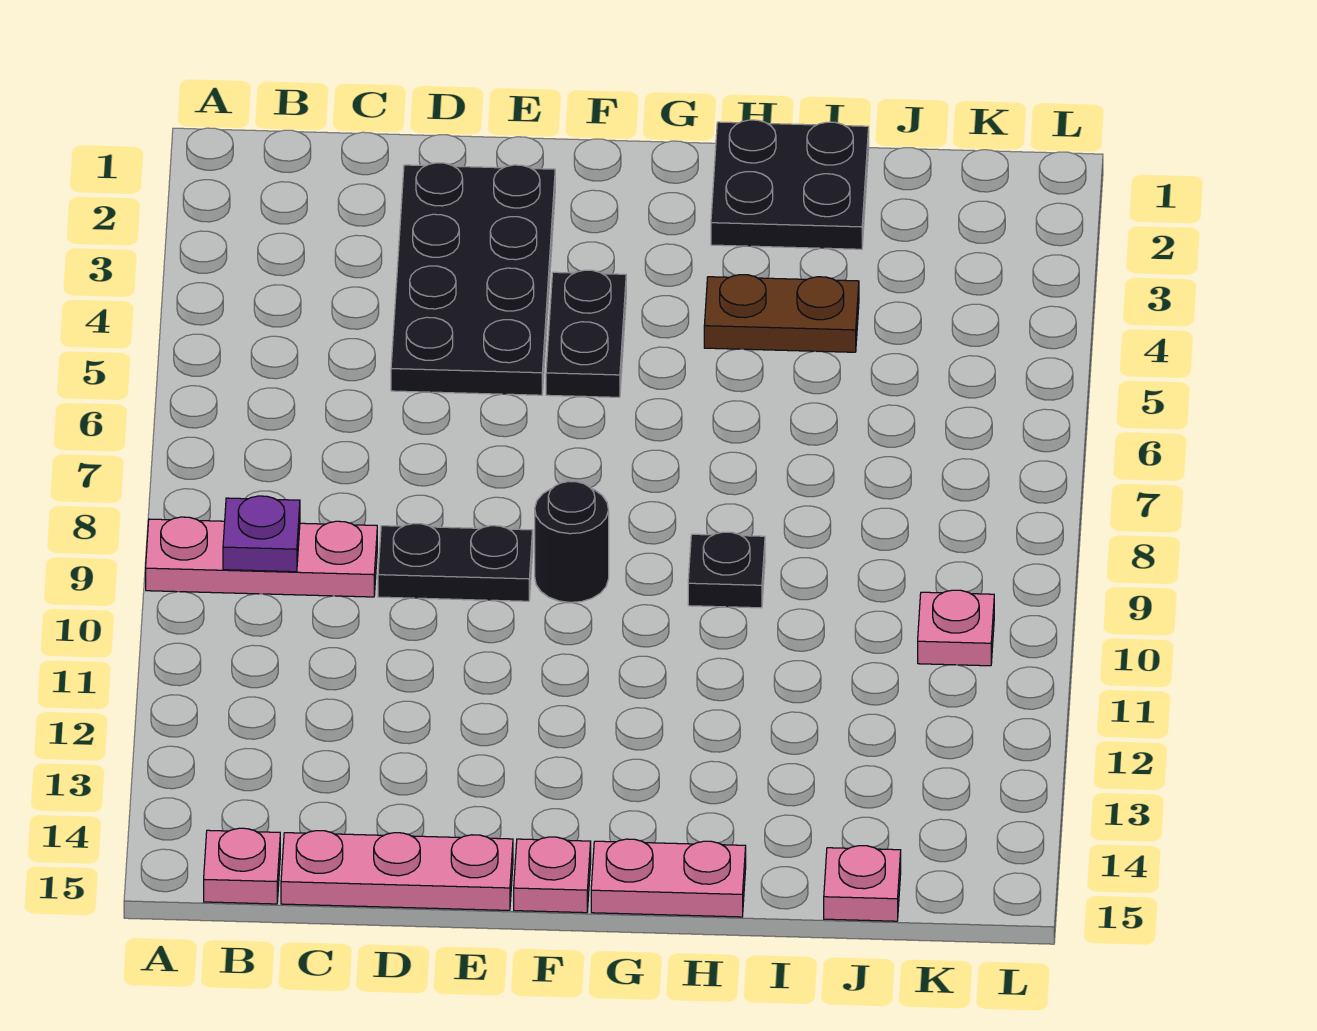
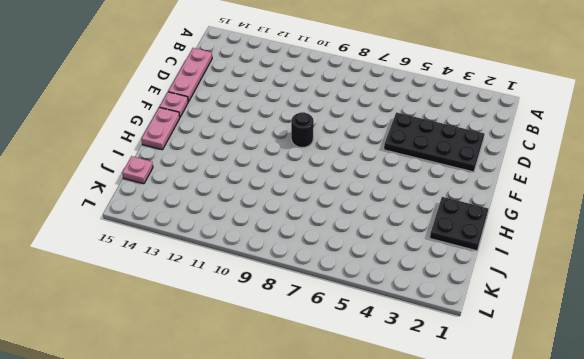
none -> pink plate A9:C9 level 1
none -> pink plate B15 level 1
none -> black plate D9:E9 level 1

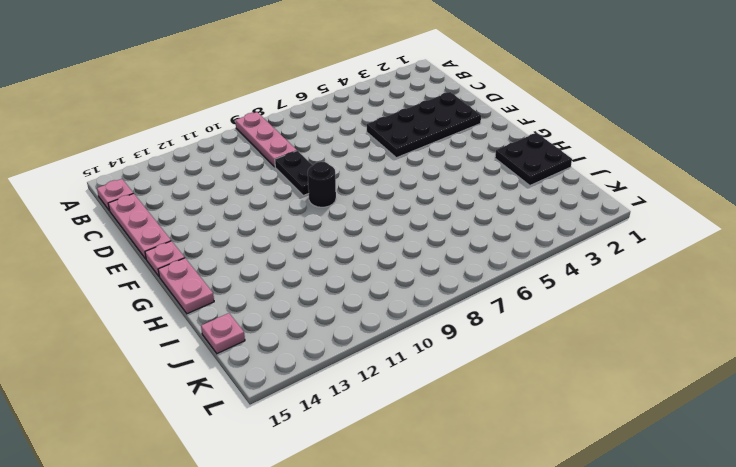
none -> black plate F4:F5 level 1
none -> brown plate H4:I4 level 1
none -> black plate H9 level 1

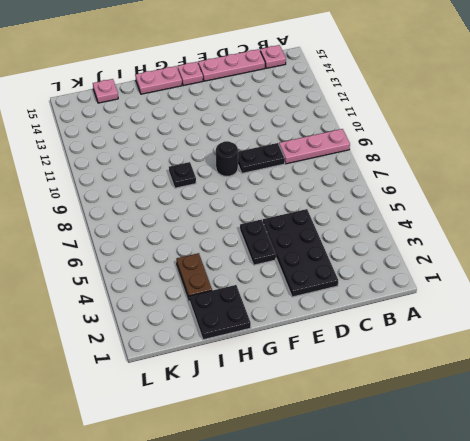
brown plate I3:I4 level 1 -> brown plate H4:I4 level 1
none -> pink plate K10 level 1
none -> purple plate B9 level 2

